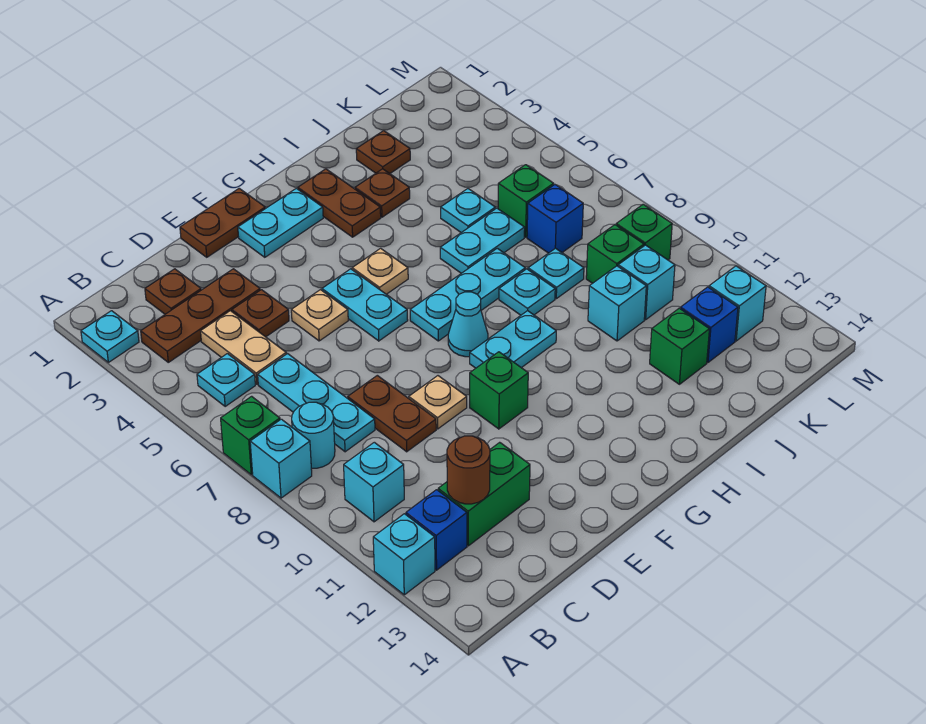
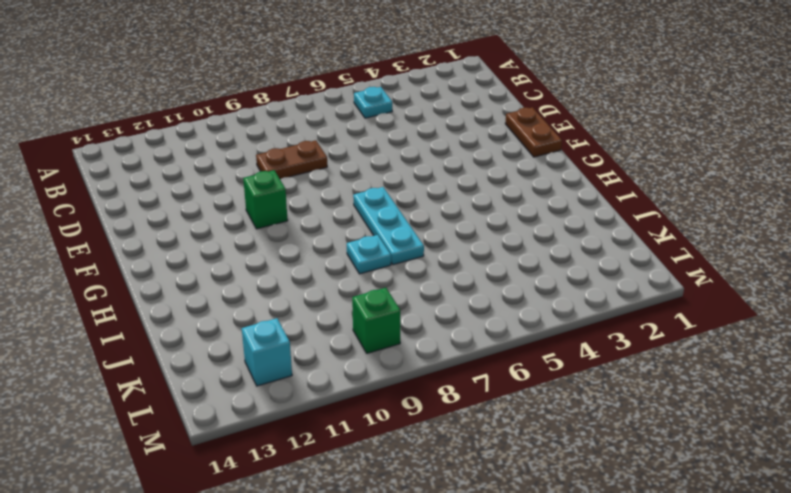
none -> cyan plate A2 level 1
none -> green brick A7 level 1
none -> cyan brick A8 level 1
none -> cyan brick A12 level 1

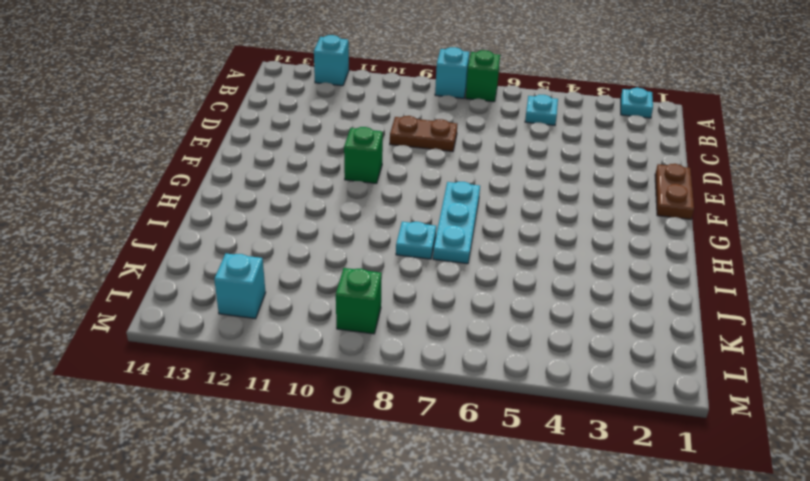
none -> brown plate B3:D3 level 1
none -> cyan round brick B8 level 1
none -> cyan brick B10 level 1
none -> blue brick B12 level 1

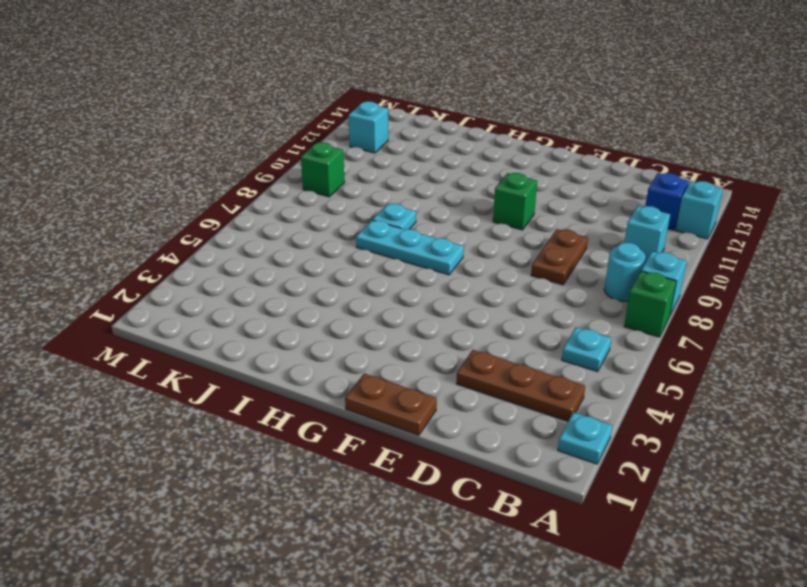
none -> brown plate C2 level 1
none -> tan plate C4:C5 level 1
none -> cyan plate C6:C8 level 1
none -> green brick C12:D12 level 1

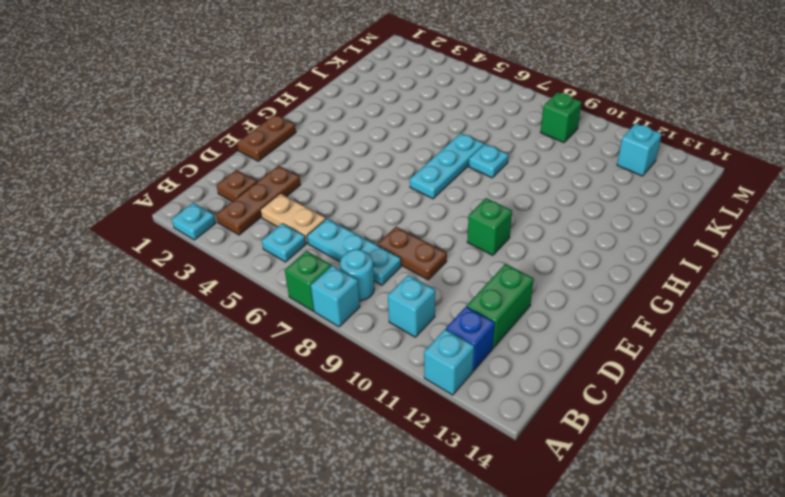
none -> brown plate D4 level 1
none -> tan plate E5 level 1
none -> tan plate E9 level 1
none -> cyan plate F2:G2 level 1

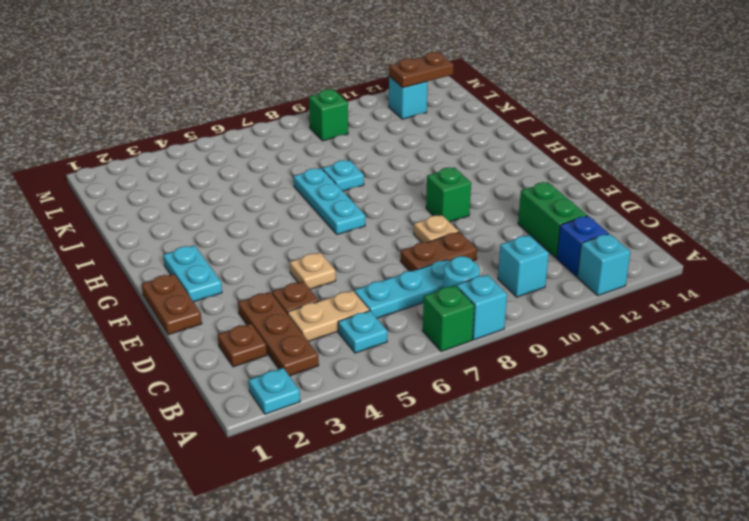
brown plate L12:L13 level 2 -> brown plate H2:H3 level 1
none -> cyan plate F5:F6 level 1
none -> tan plate G5 level 1
none -> cyan cone G8 level 1
none -> cyan plate G9:H9 level 1

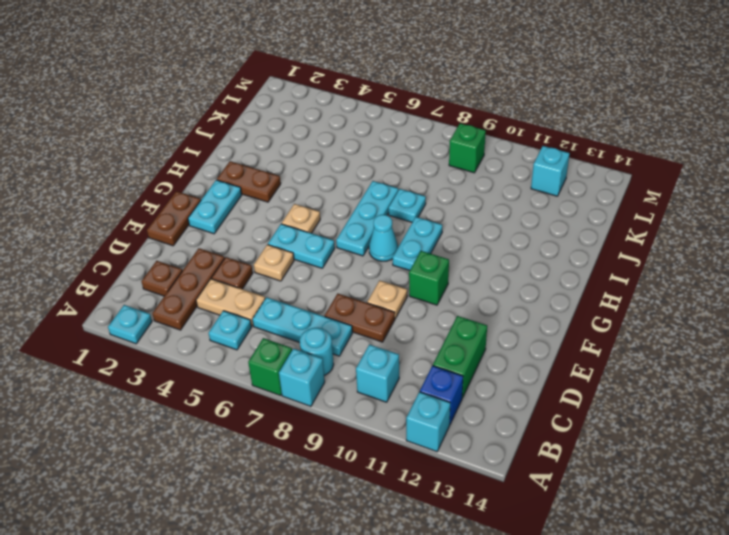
none -> brown plate I3 level 1
none -> cyan plate I6:J6 level 1
none -> brown plate J2 level 1
none -> cyan plate J5 level 1

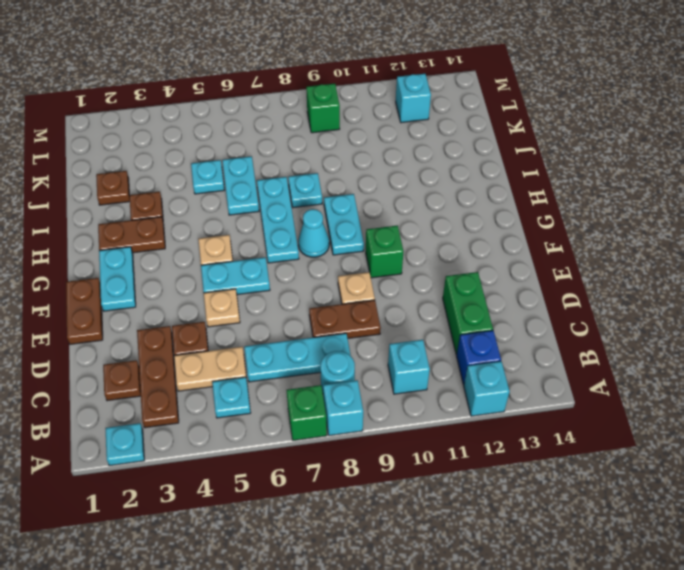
none -> cyan plate J8 level 1
none -> cyan brick J10 level 1
none -> green brick J12 level 1
none -> green brick K6 level 1

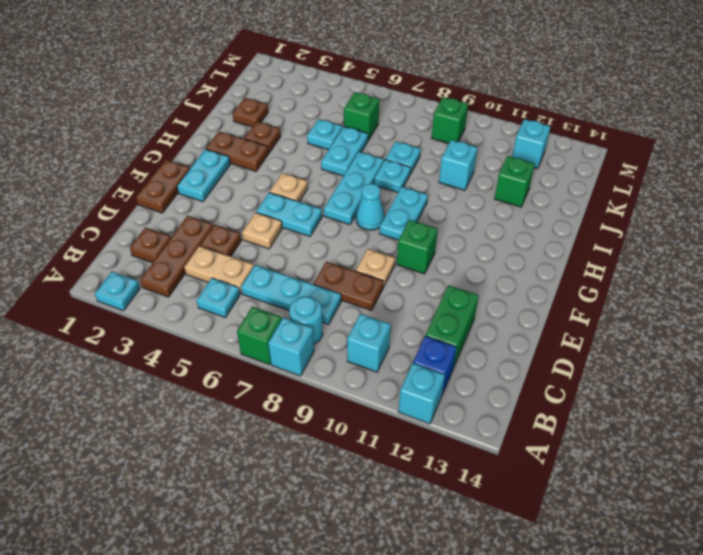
none -> blue brick K7 level 1
none -> green brick K9 level 1
none -> cyan brick K10 level 1
none -> blue brick K12 level 1

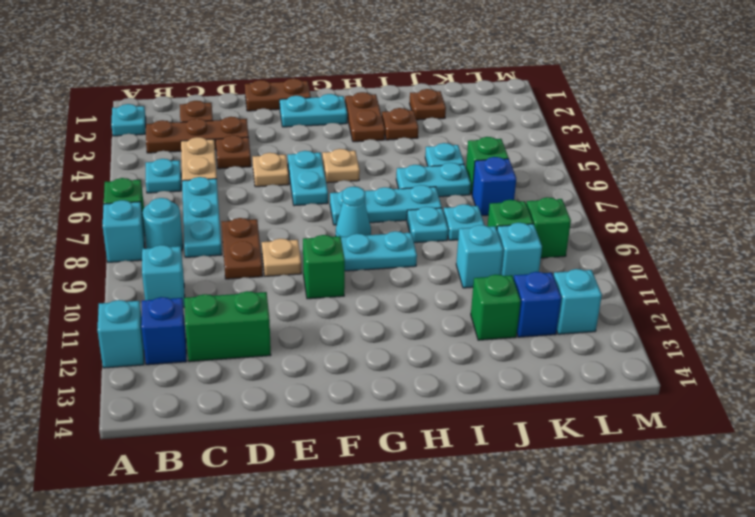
none -> brown round brick C12 level 2

